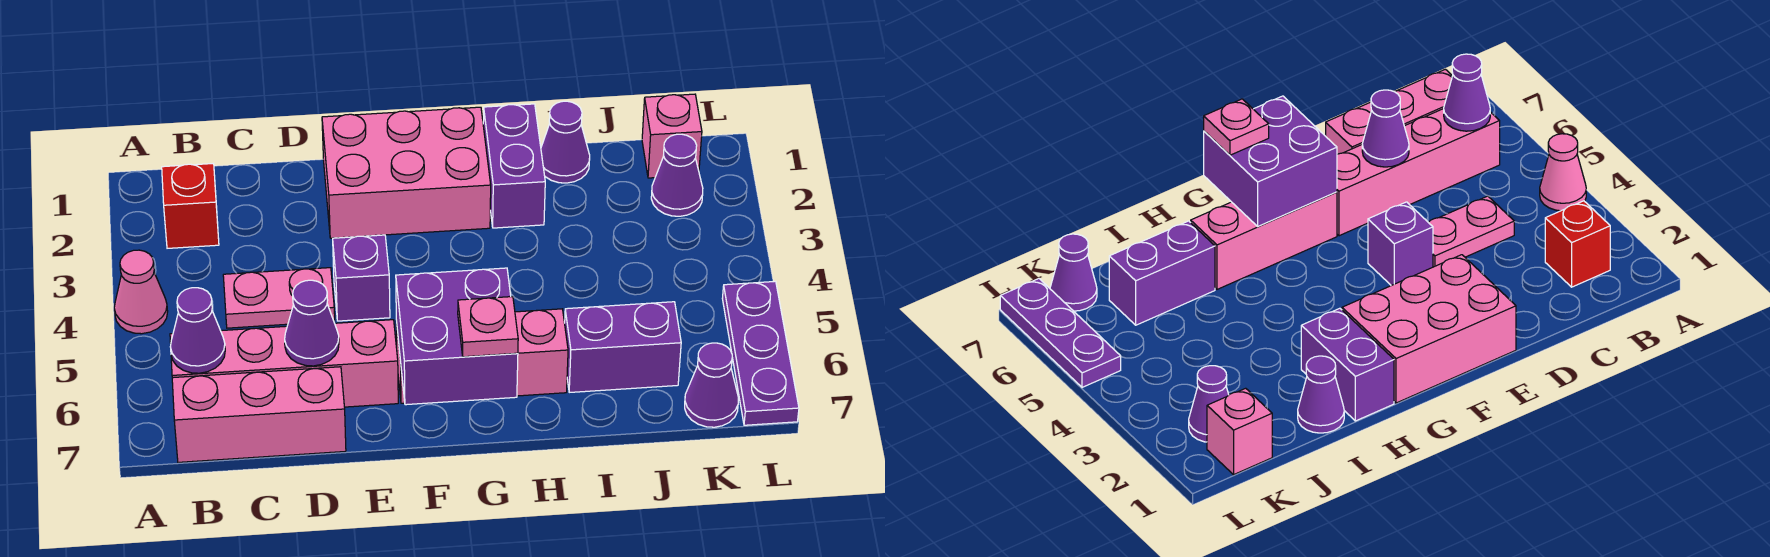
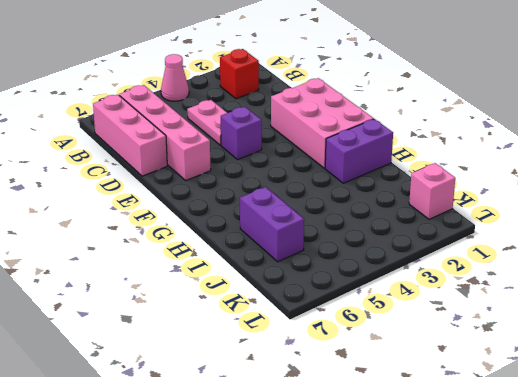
none -> pink brick F6:H6 level 1
none -> purple cone I1 level 1
none -> purple cone K2 level 1

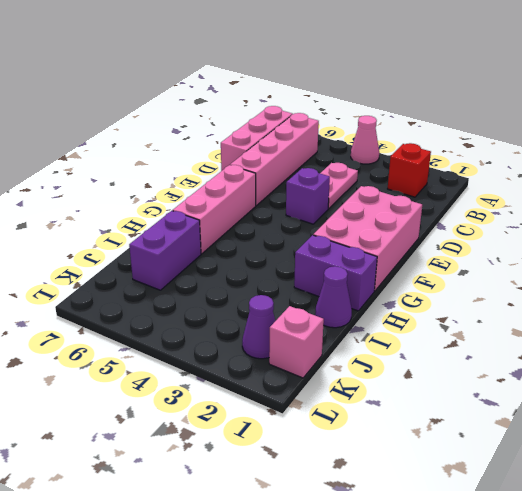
none -> purple cone K7 level 1
none -> purple plate L5:L7 level 1
none -> purple cone B6 level 2

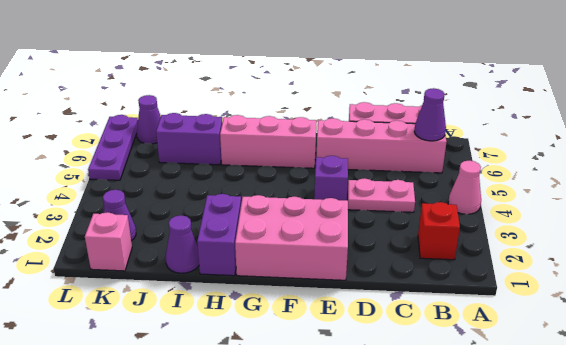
none -> purple cone D6 level 2
none -> purple brick F6:G7 level 2
none -> pink plate G7 level 3

